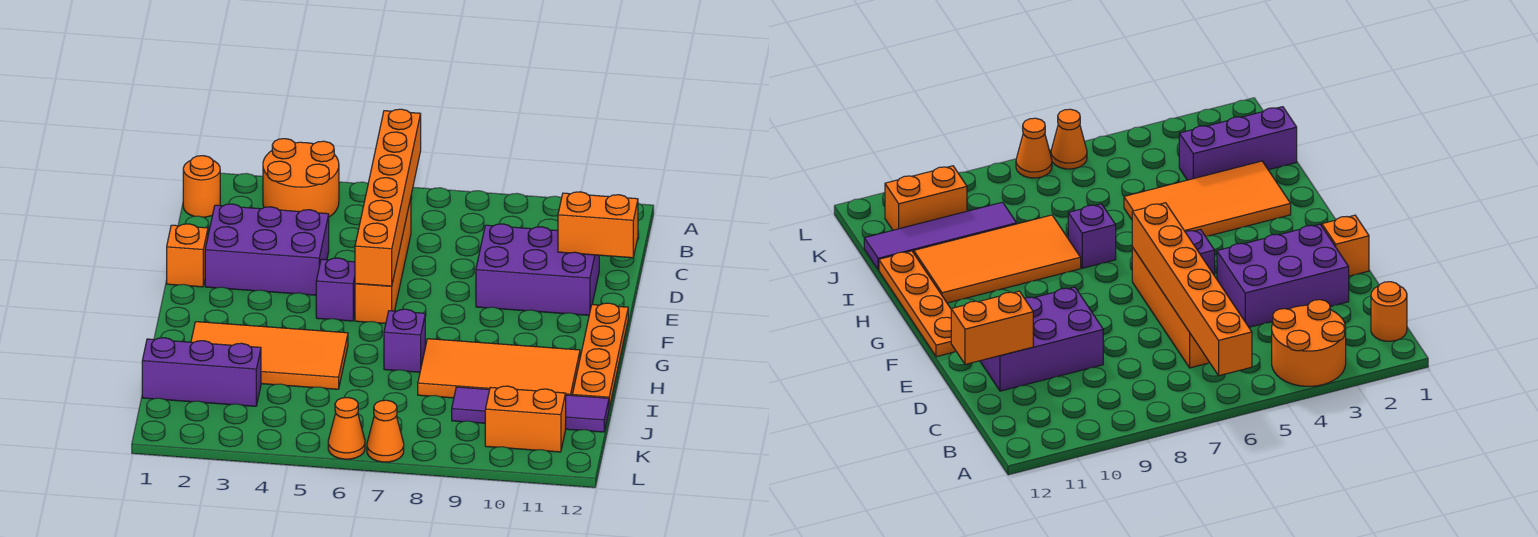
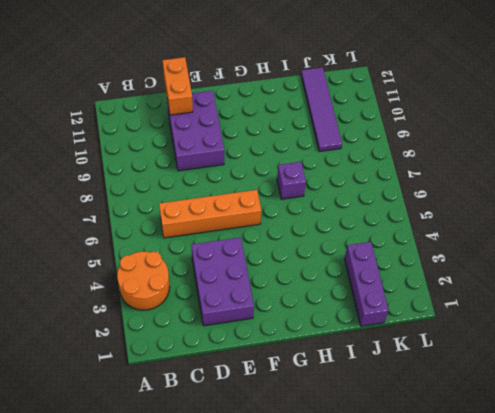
none -> orange round brick B1 level 1
none -> orange brick E1 level 1
none -> purple brick F5 level 1

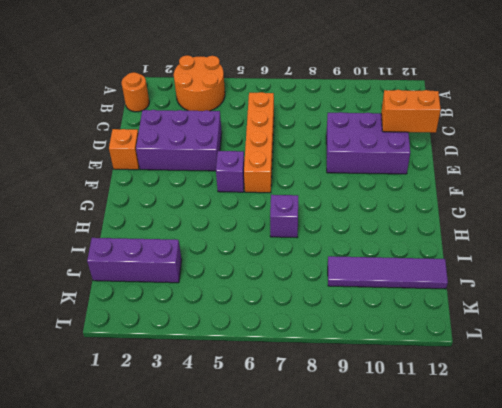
none -> orange plate F12:I12 level 1
none -> orange tile H2:I5 level 1
none -> orange tile H8:I11 level 1

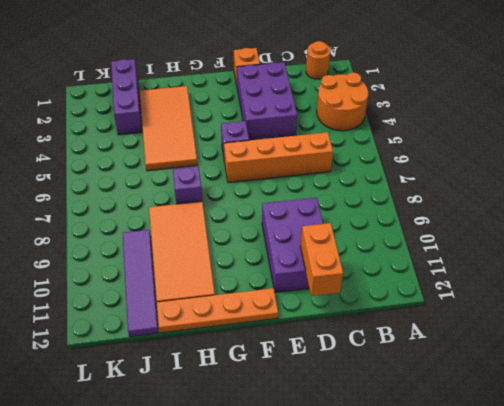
none -> orange brick K10:K11 level 1
none -> orange cone L6 level 1
none -> orange cone L7 level 1

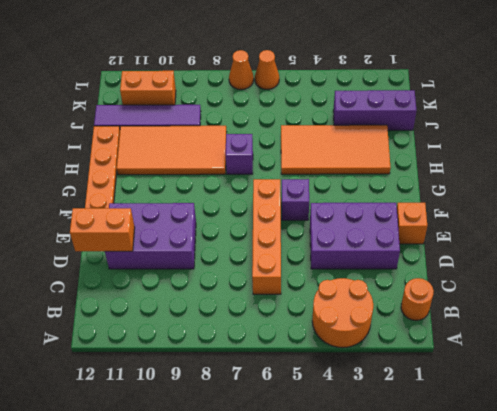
none -> orange brick A6:F6 level 2

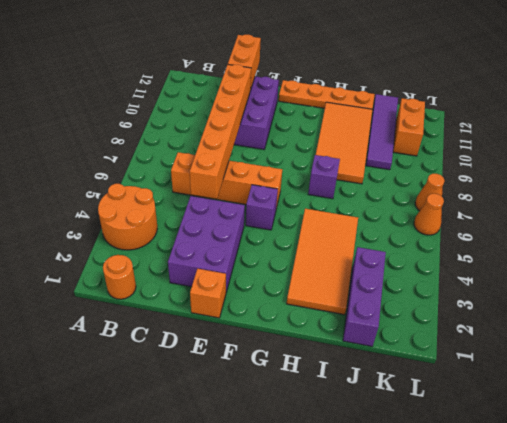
orange brick D5:D10 level 2 -> orange brick A6:F6 level 2

